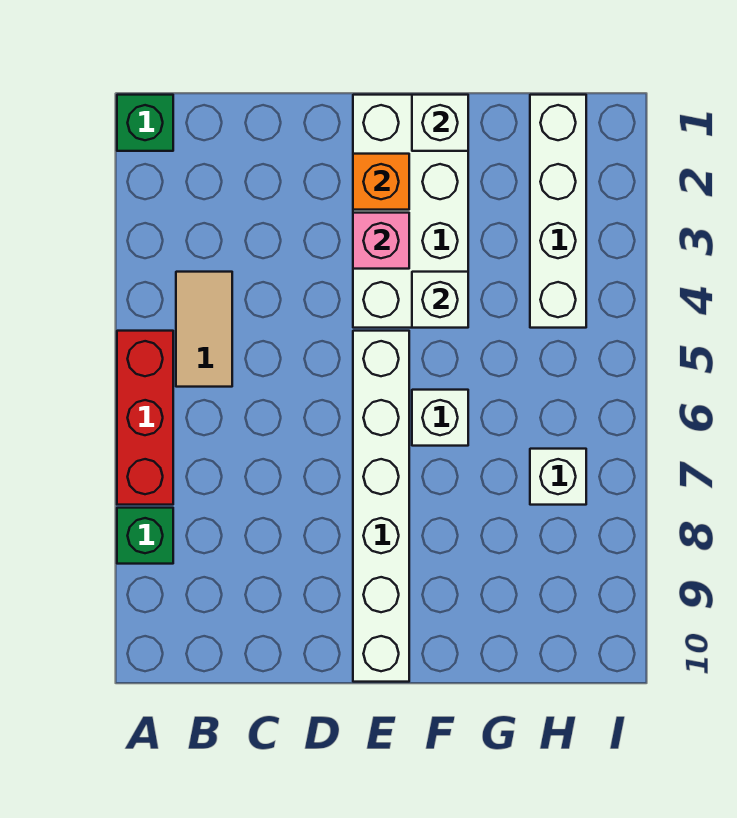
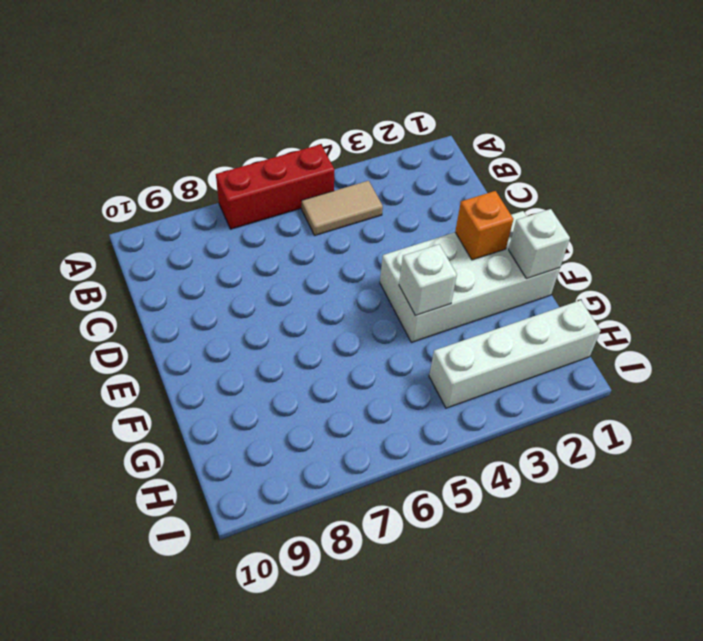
none -> green brick A1 level 1
none -> green brick A8 level 1
none -> white brick E5:E10 level 1

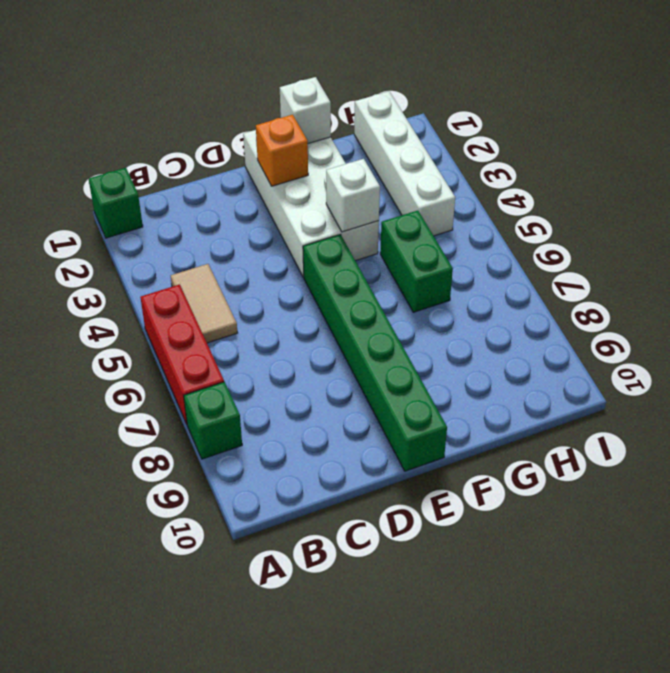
green brick E5:E10 level 1 -> white brick E5:E10 level 1
green brick G5:G6 level 1 -> none
none -> white brick F6 level 1
none -> white brick H7 level 1
none -> pink brick E3 level 2

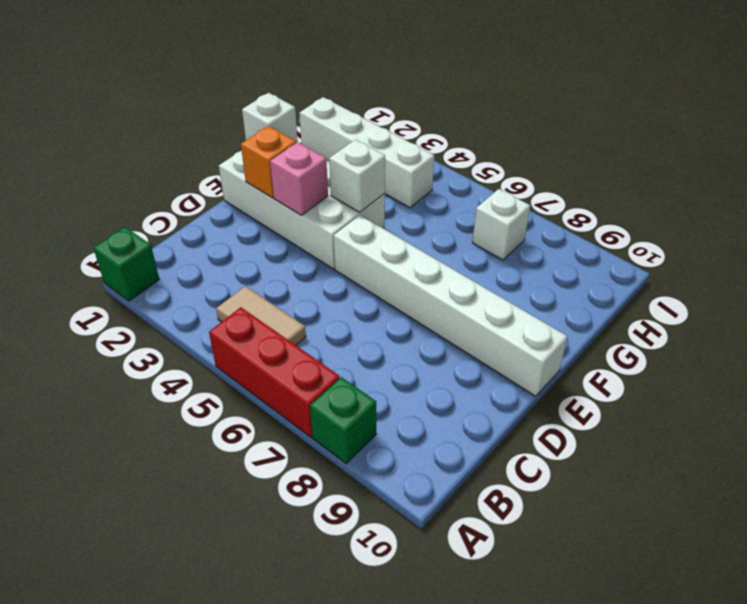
none -> white brick F6 level 1

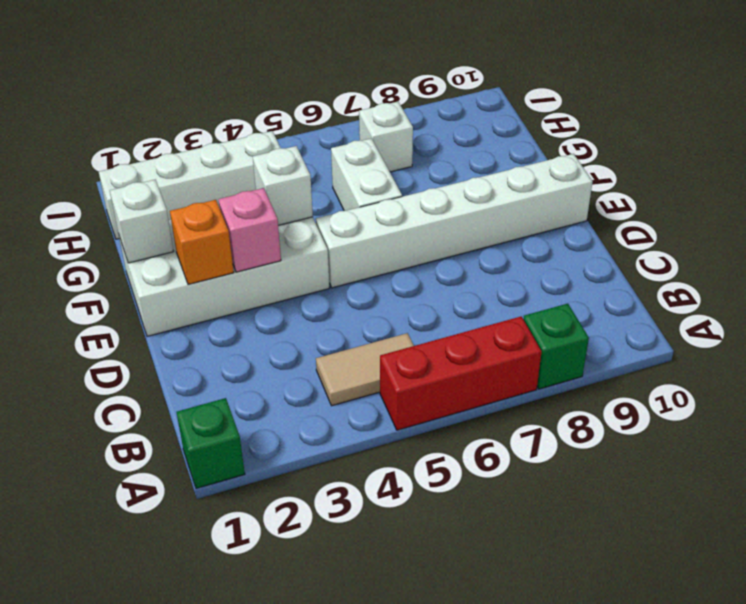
white brick F6:G6 level 1 -> white brick F6 level 1

